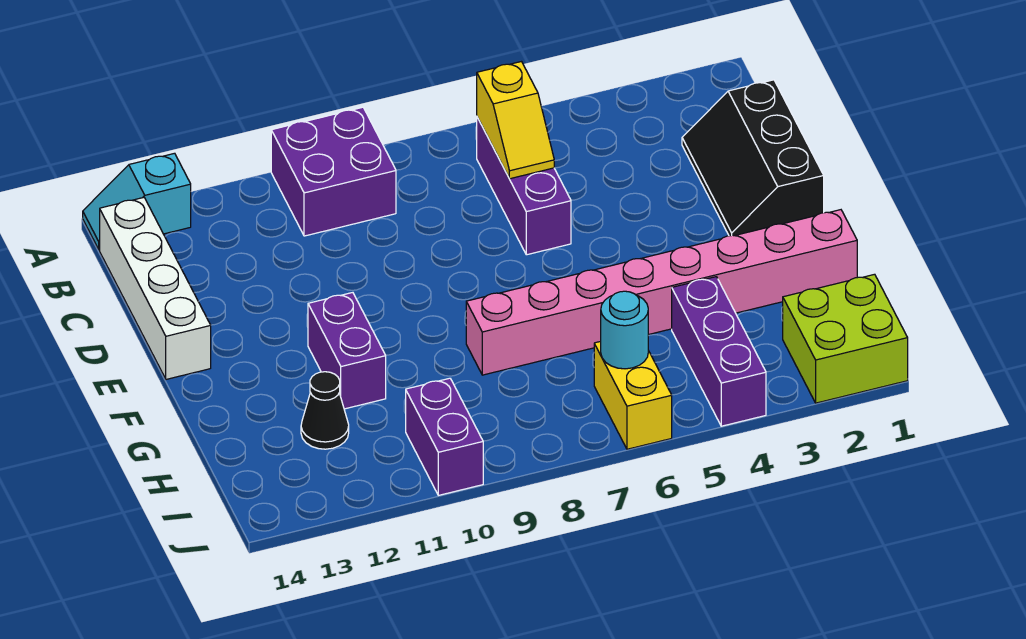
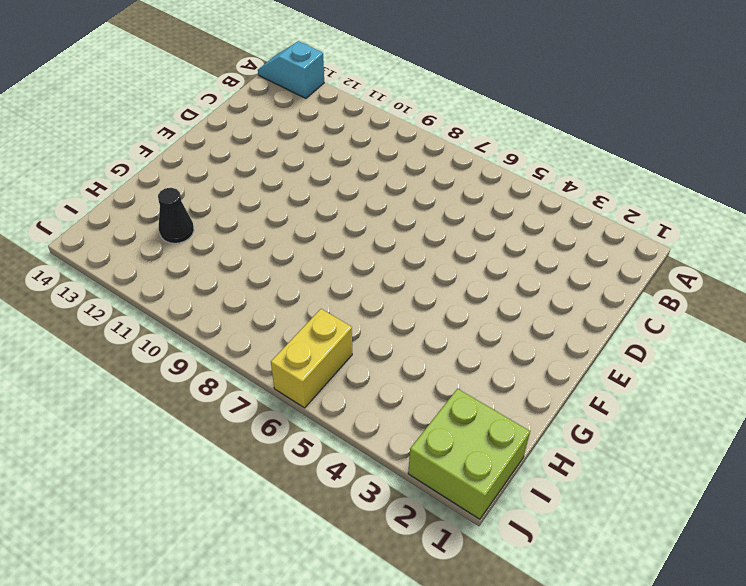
none -> purple brick A9:B10 level 1
none -> purple brick B6:D6 level 1
none -> white brick B14:E14 level 1

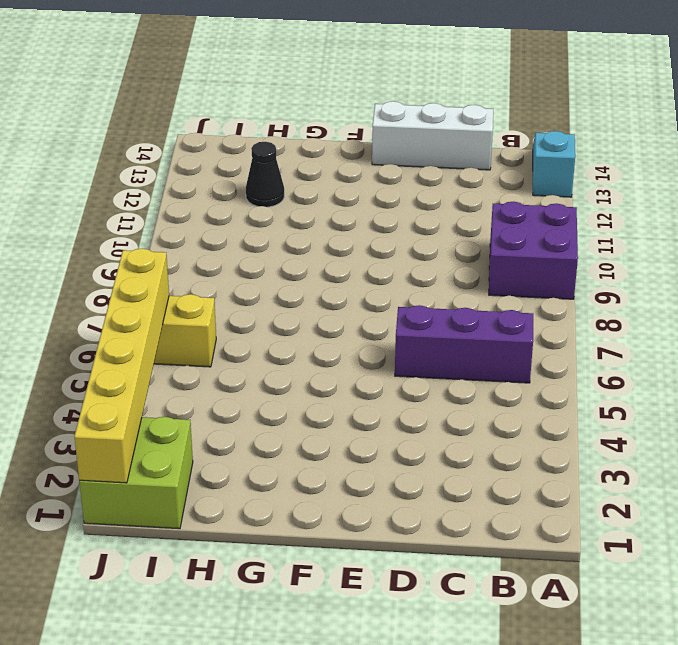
white brick C14:E14 level 1 -> white brick B14:E14 level 1
yellow brick J1:J6 level 2 -> none
none -> black slope C1:E2 level 1 top 1
none -> purple brick F11:G11 level 1
none -> pink brick G1:G8 level 1

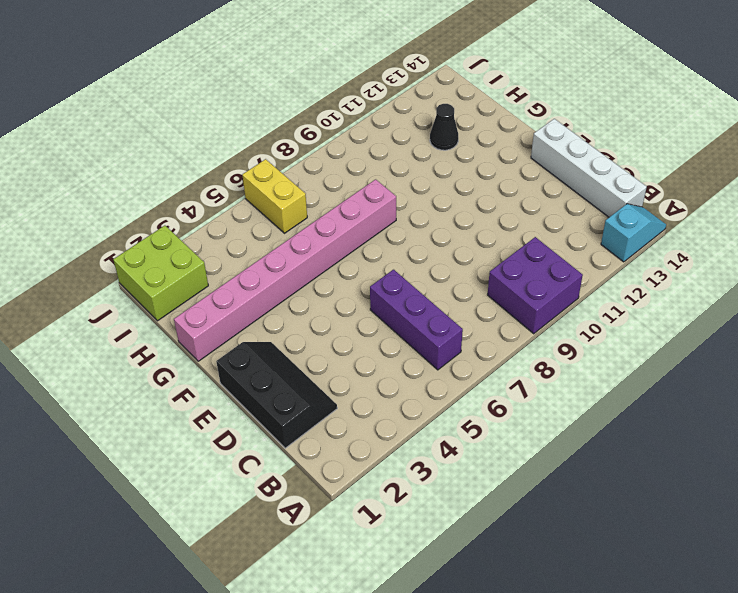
none -> purple brick F11:G11 level 1
none -> purple brick H4:J4 level 1
none -> purple brick I10:J10 level 1

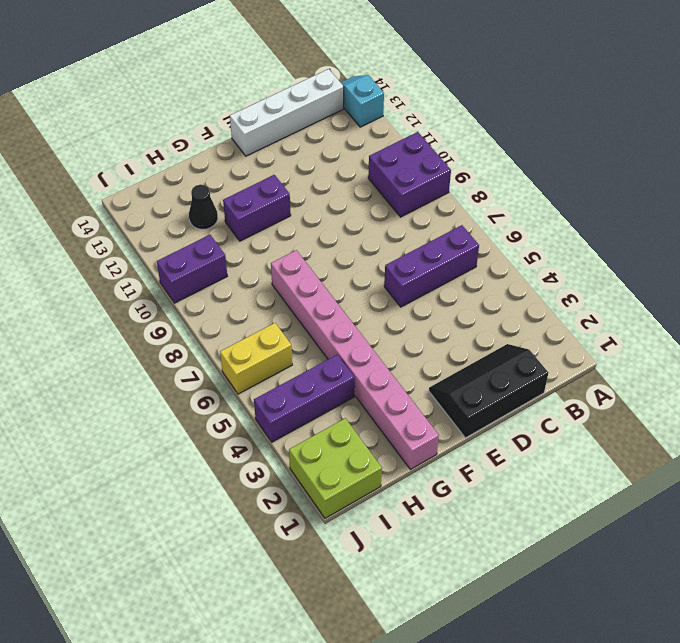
none -> yellow slope B6:C6 level 2 top B
none -> cyan round brick I6 level 2

